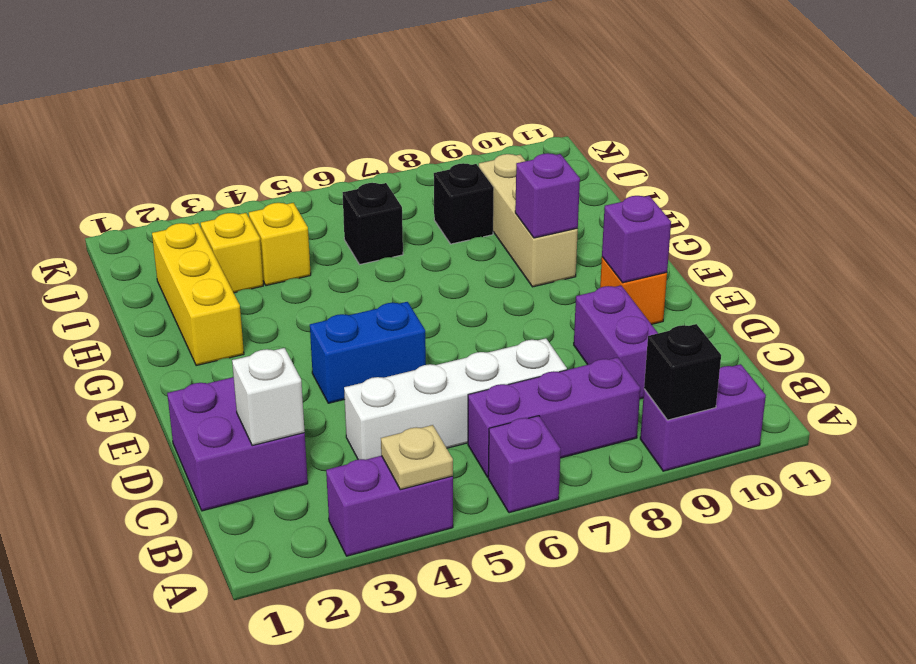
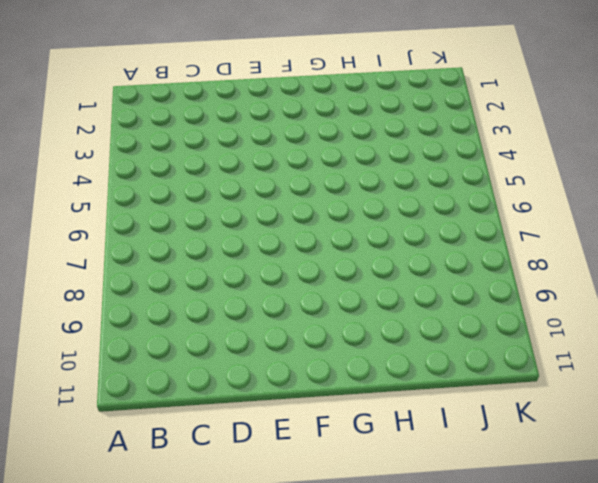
none -> purple brick A3:A4 level 1
none -> purple brick A6 level 1
none -> purple brick A9:A10 level 1

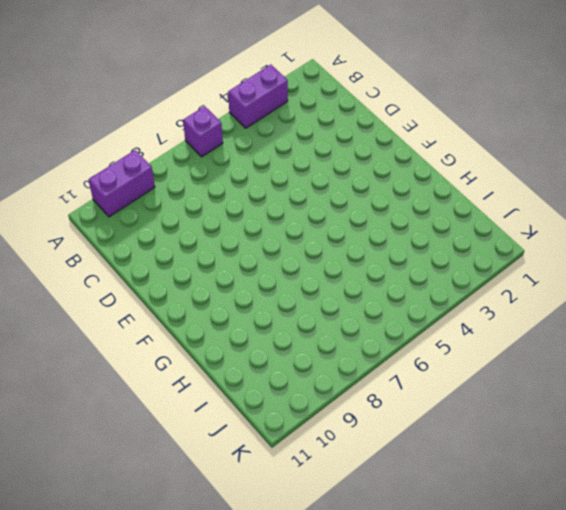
none -> purple brick B6:B8 level 1
none -> purple brick C1:D2 level 1
none -> white brick C4:C7 level 1

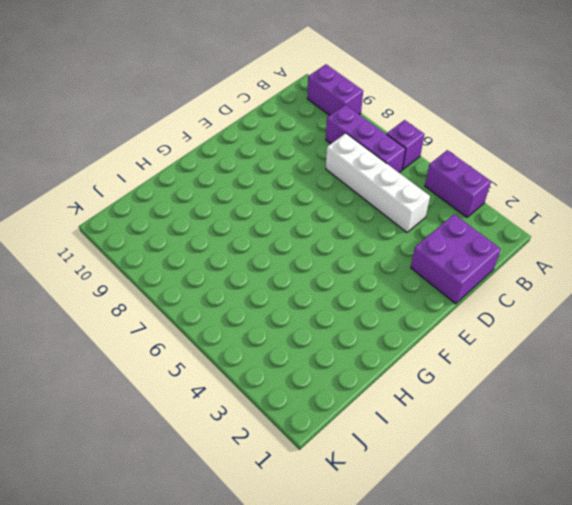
none -> purple brick C9:D9 level 1
none -> blue brick E4:E5 level 1
none -> orange brick E10 level 1

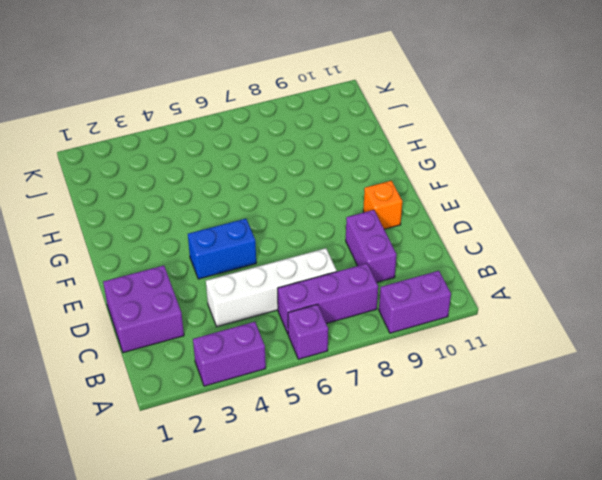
none -> yellow brick G2:I2 level 1
none -> tan brick G9:I9 level 1
none -> yellow brick I3 level 1

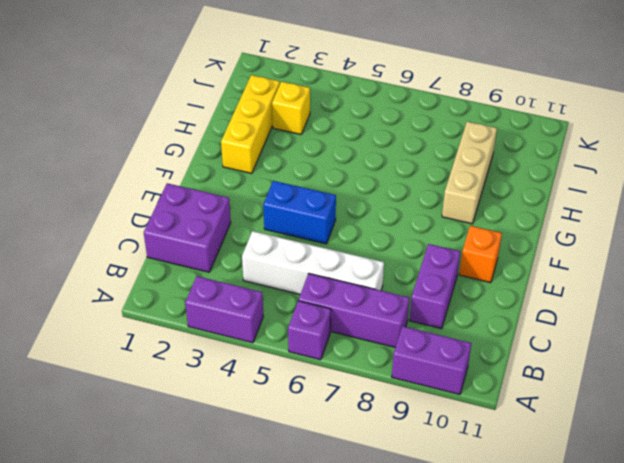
none -> yellow brick I4 level 1
none -> black brick I6 level 1
none -> black brick I8 level 1

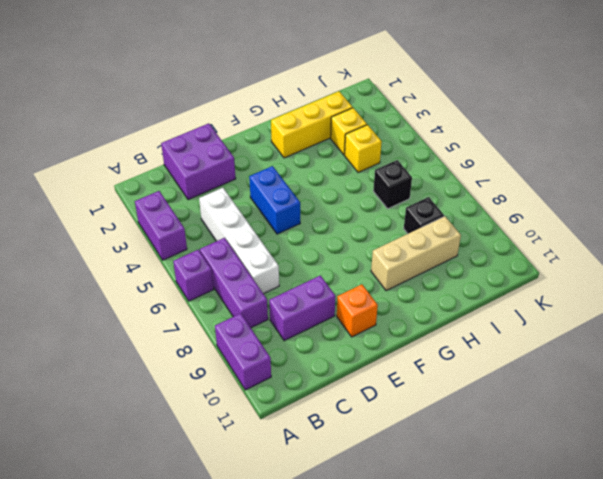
none -> tan plate A4 level 2
none -> black brick A9 level 2
none -> white brick C2 level 2

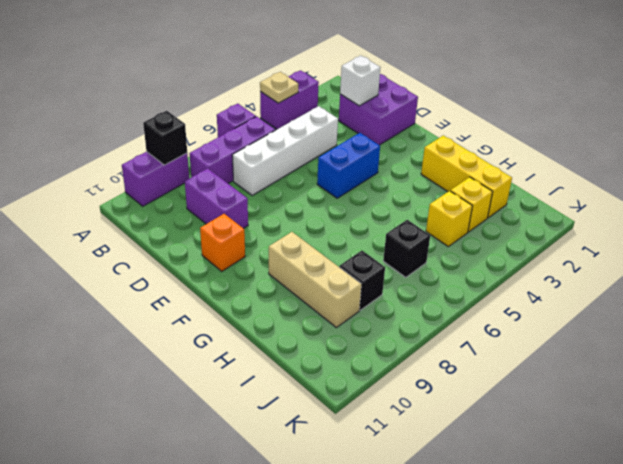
none -> purple brick E10 level 2
none -> purple brick G9 level 2

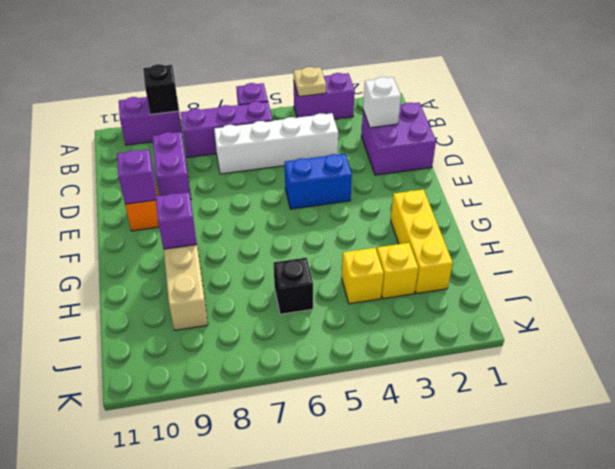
none -> black brick I8 level 1

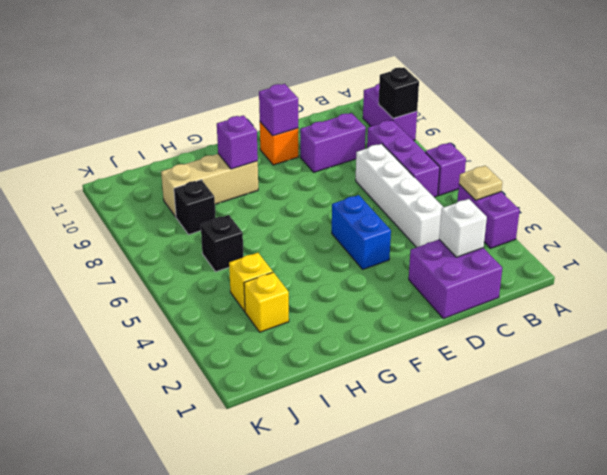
none -> yellow brick G2:I2 level 1

